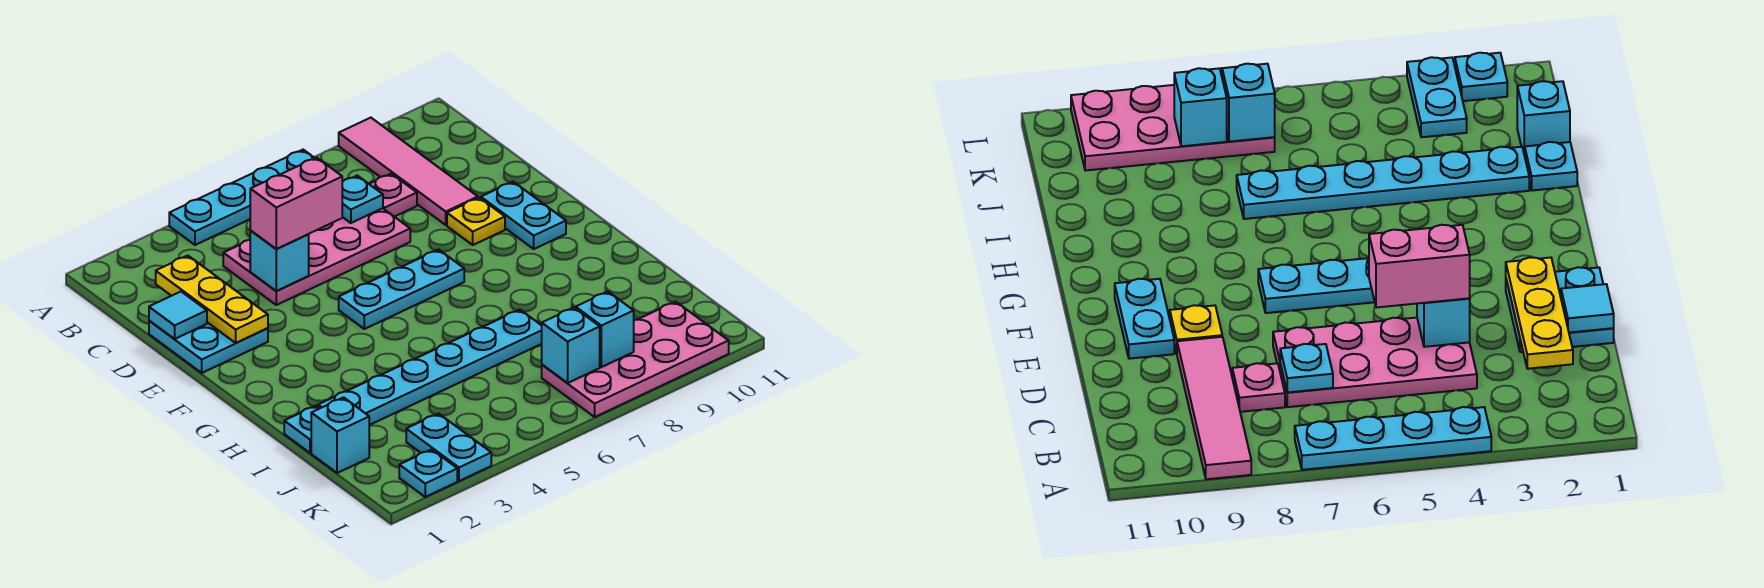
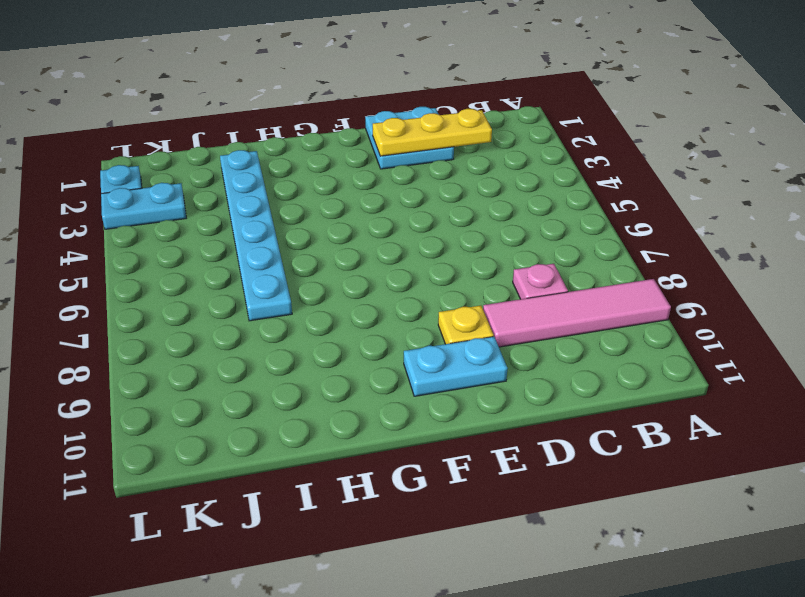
none -> cyan plate A4:A7 level 1
none -> pink plate C4:D7 level 1
none -> cyan plate F5:F7 level 1

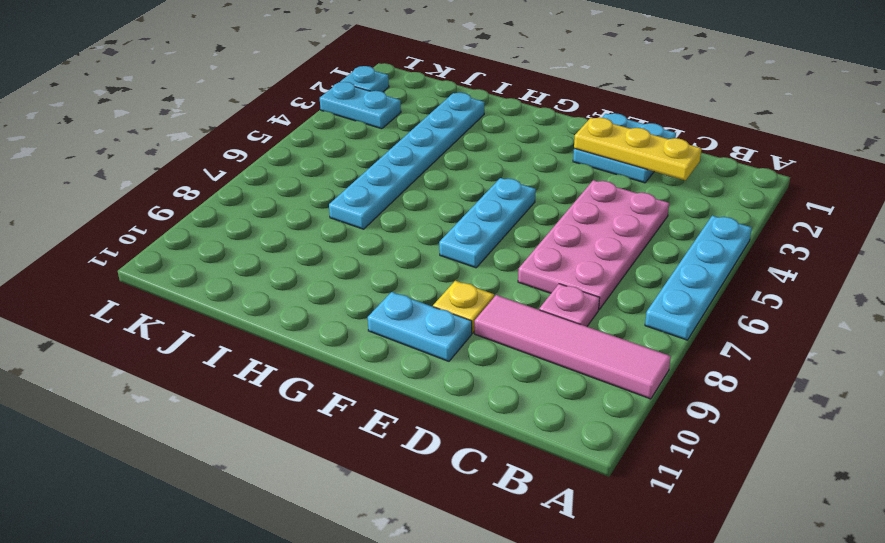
none -> cyan plate I1 level 1
none -> cyan brick J1 level 1
none -> pink plate K7:L10 level 1

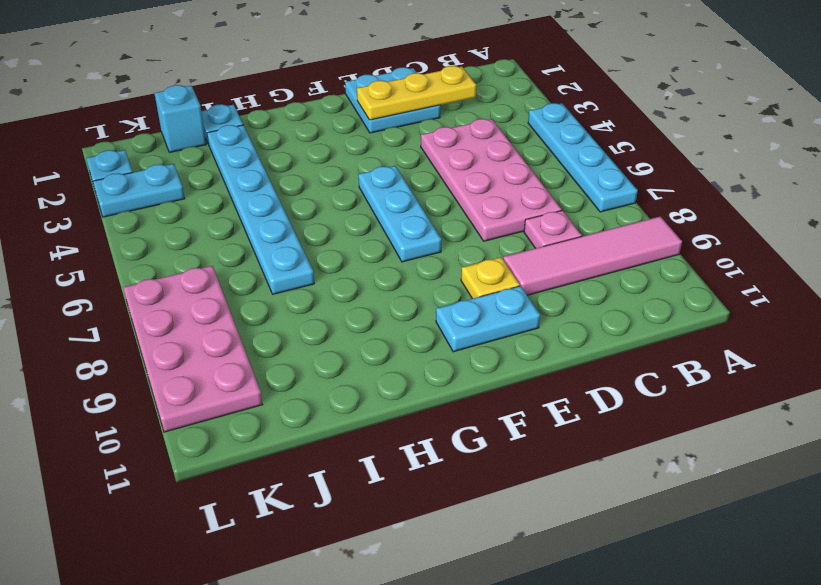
none -> cyan plate C7 level 2
none -> cyan tile D1 level 2
none -> cyan brick D4 level 2

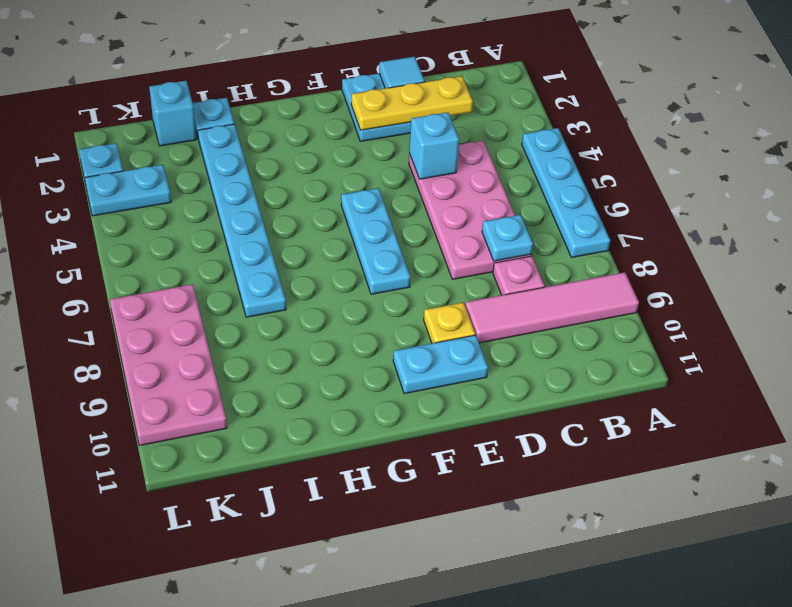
none -> cyan brick K7 level 2
none -> cyan brick K8 level 2
none -> pink brick D4:D5 level 3

